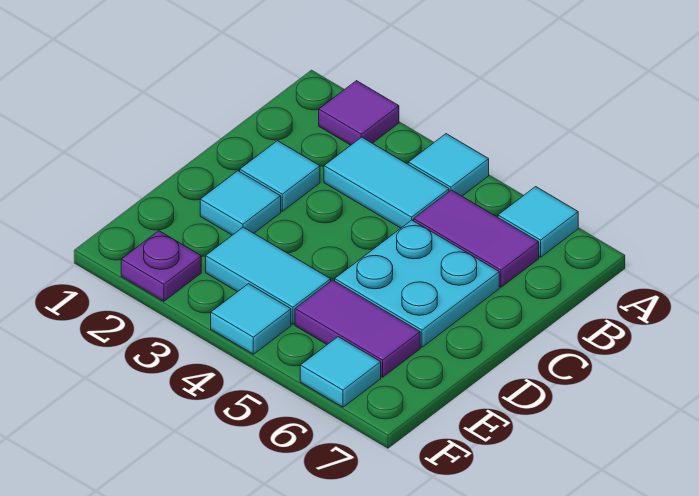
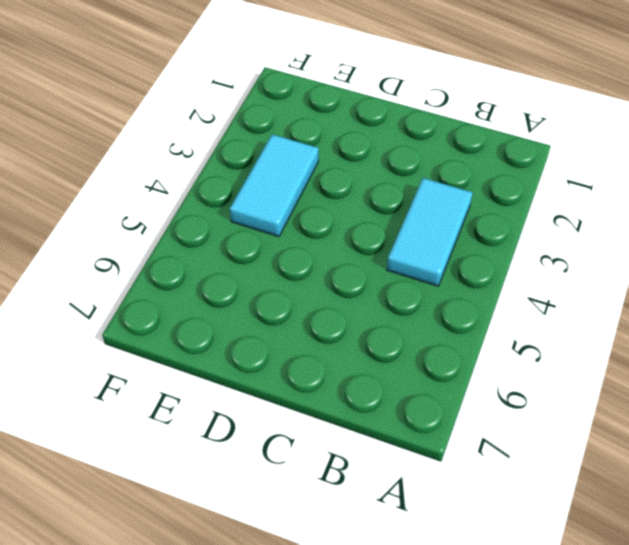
none -> purple tile A2 level 1
none -> cyan tile A4 level 1
none -> cyan tile A6 level 1

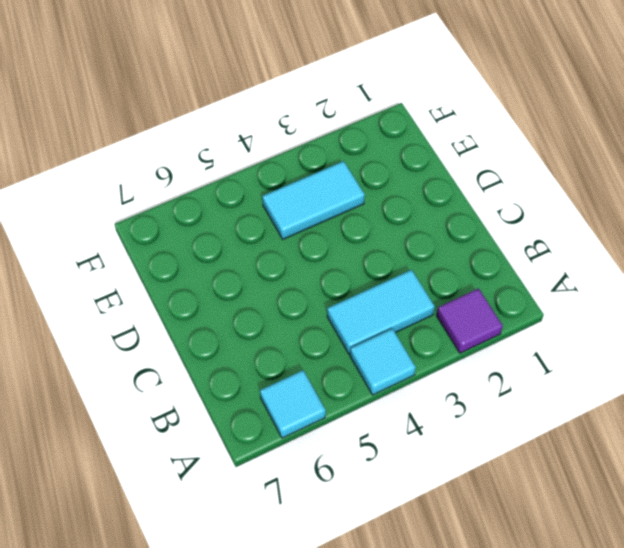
none -> purple tile B5:B6 level 1
none -> cyan tile C2 level 1
none -> cyan plate C5:D6 level 1

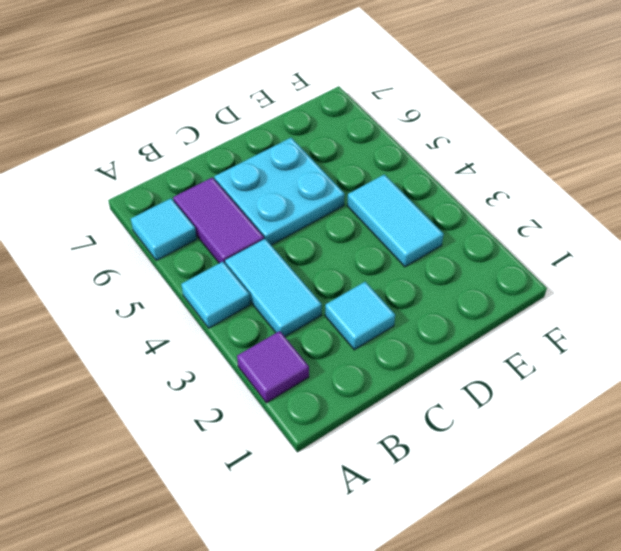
none -> cyan tile D2 level 1
none -> purple tile E5:E6 level 1
none -> purple plate F2 level 1

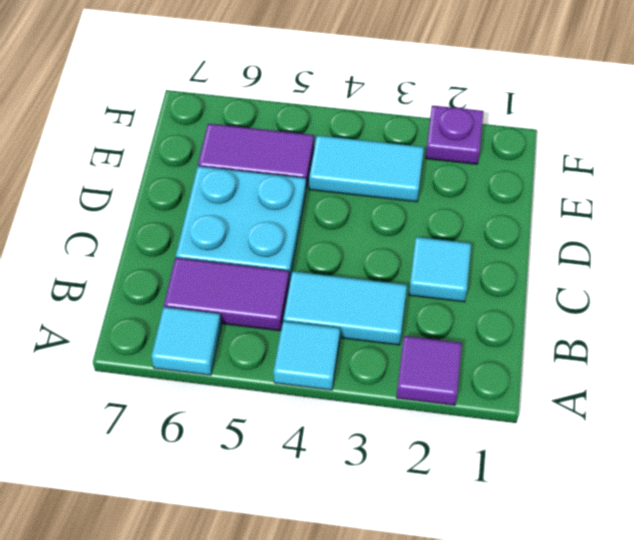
none -> cyan tile D2 level 1
none -> cyan tile F4 level 1
none -> cyan tile F6 level 1

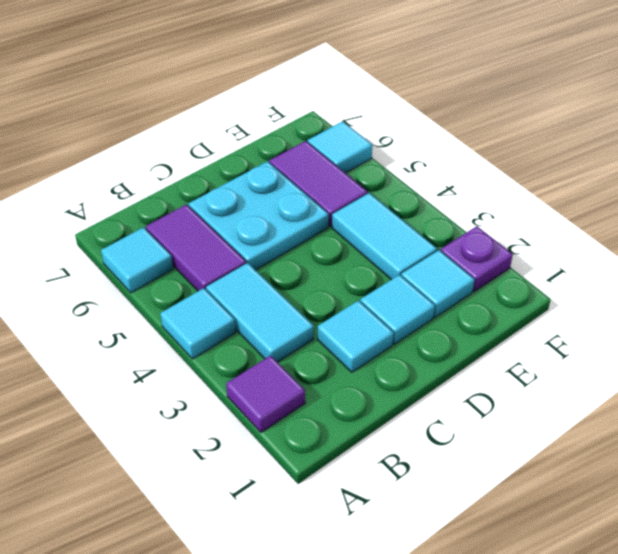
cyan tile E2 level 1 -> cyan tile F4 level 1

